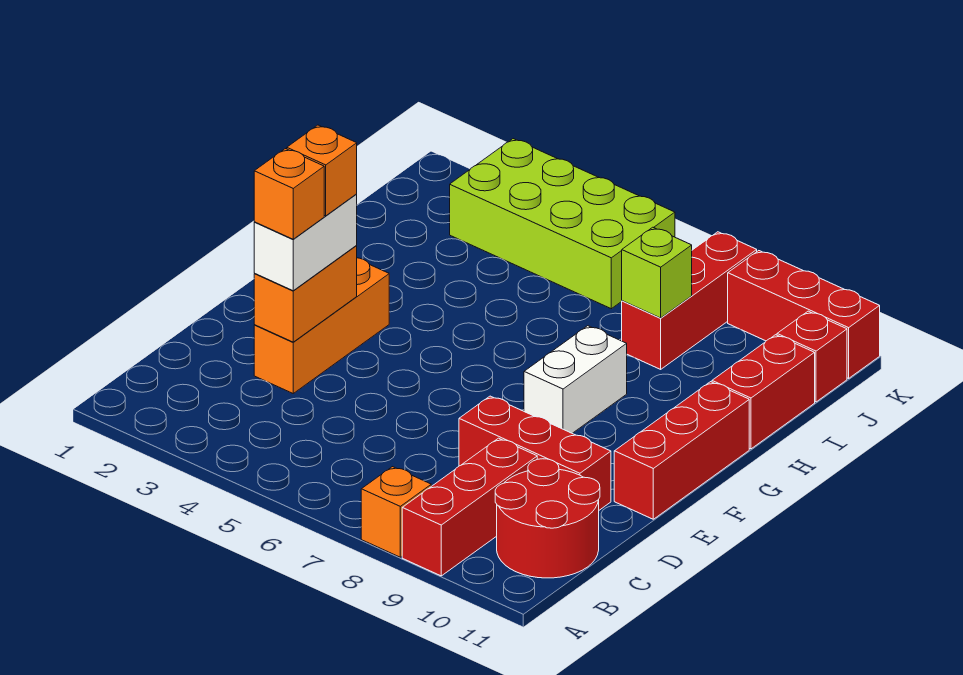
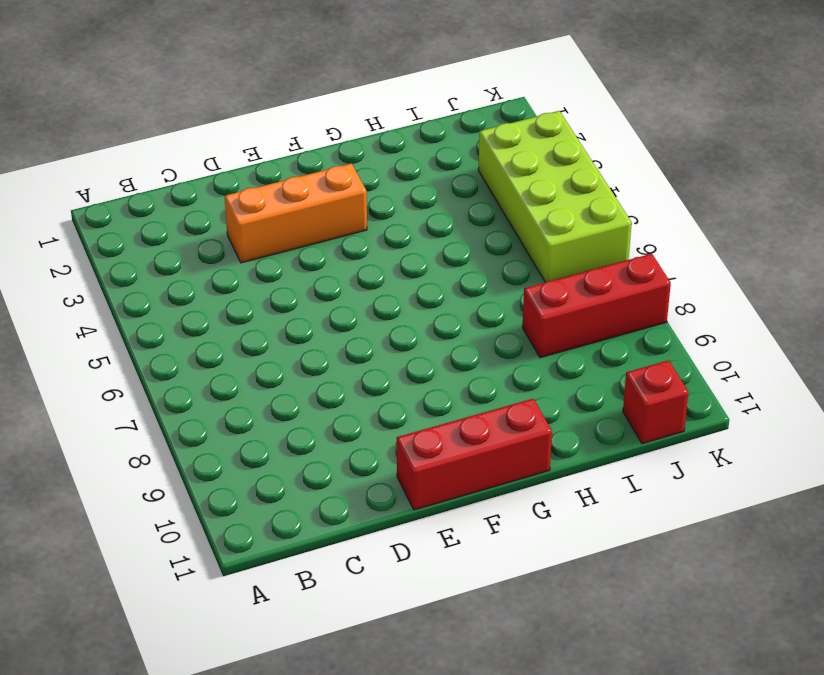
none -> orange brick A8 level 1
none -> red brick A9:C9 level 1
none -> red round brick B10:C11 level 1

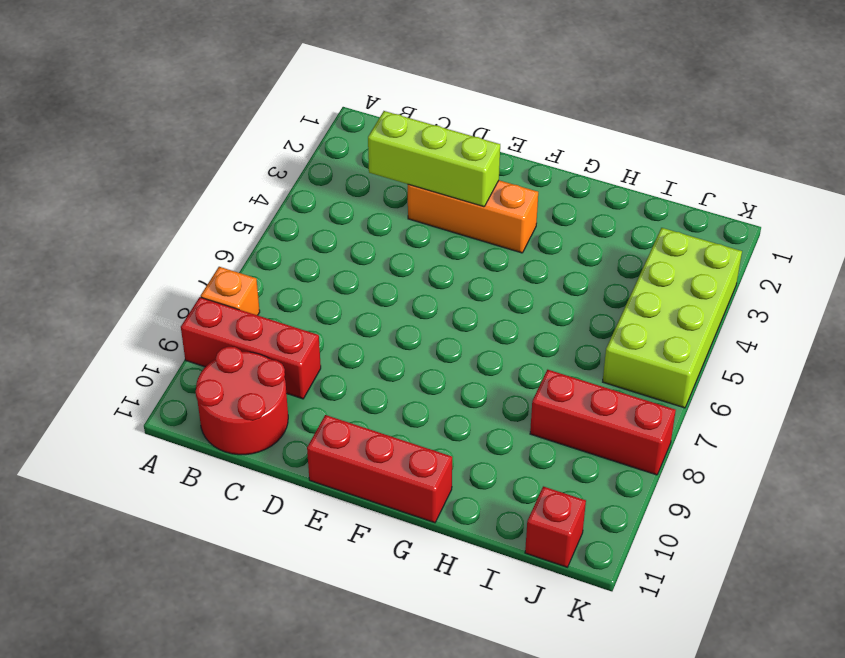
lime brick C3:E3 level 2 -> orange brick D3:E3 level 2
none -> red brick D8:D10 level 1
none -> white brick F8:G8 level 1
none -> red brick H11:I11 level 1

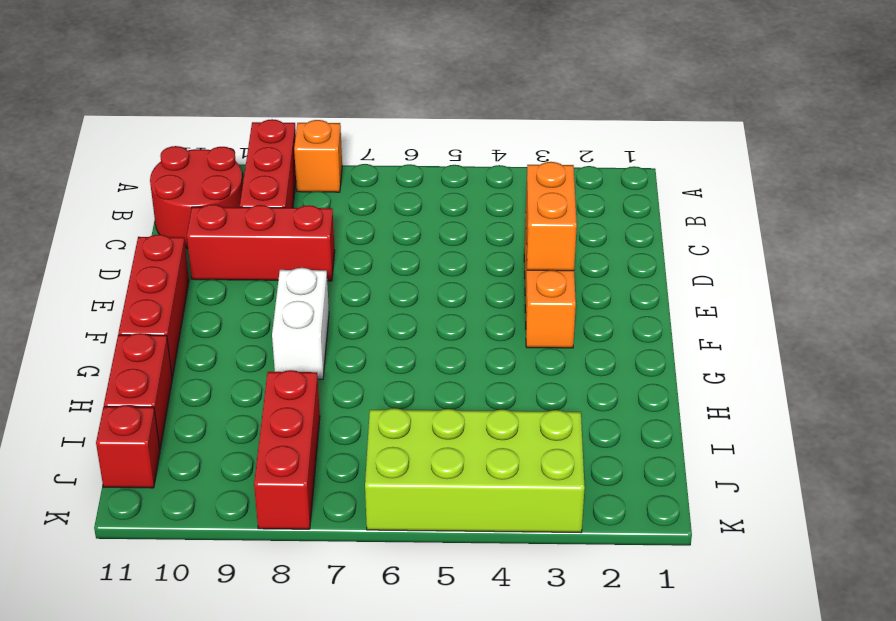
none -> red brick K9:K11 level 1
none -> lime brick I8 level 2
none -> white brick D3:E3 level 3

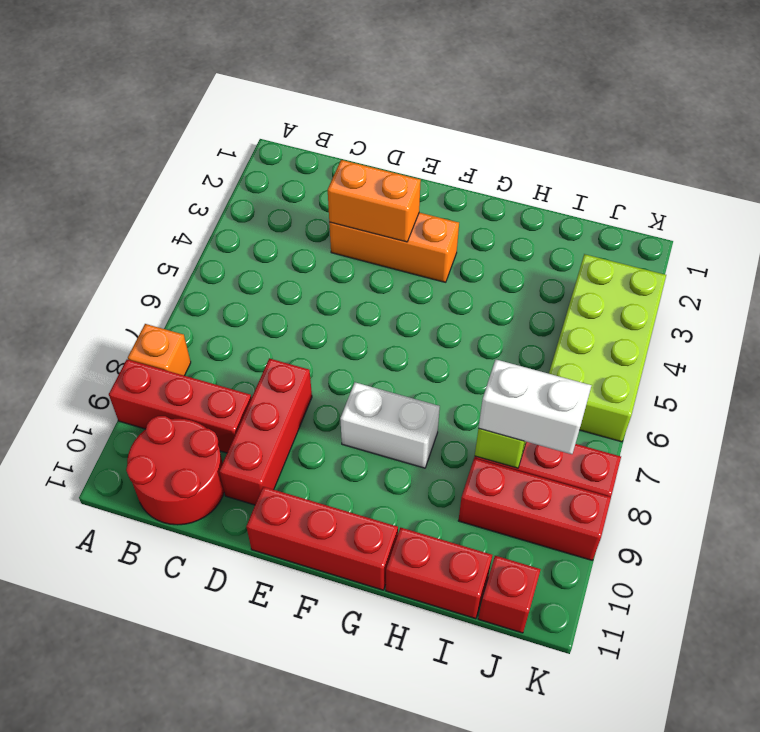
white brick I8:J8 level 3 -> white brick D3:E3 level 3
red brick I9:K9 level 1 -> red brick K9:K11 level 1
none -> orange brick D3 level 4
none -> orange brick E3 level 4

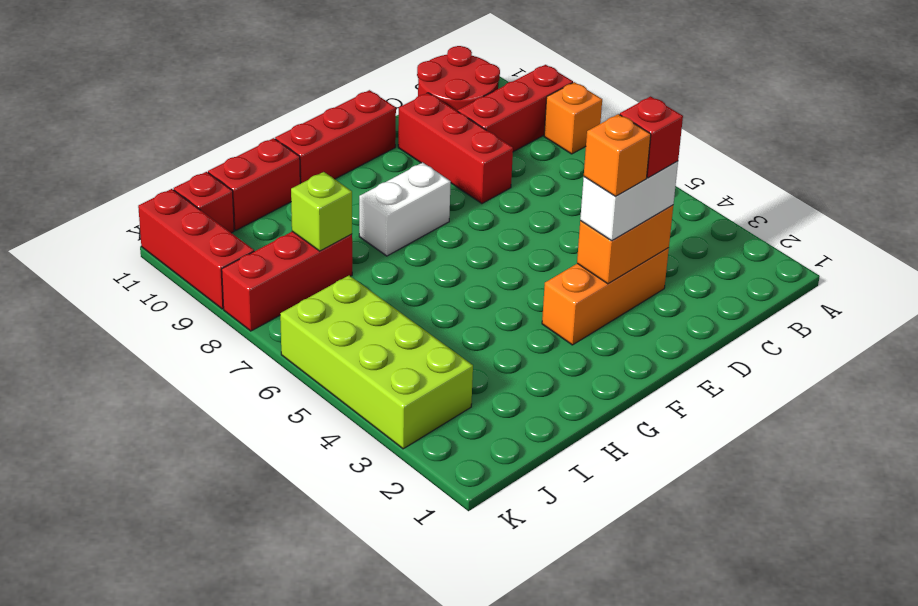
red brick D3 level 4 -> orange brick D3 level 4

